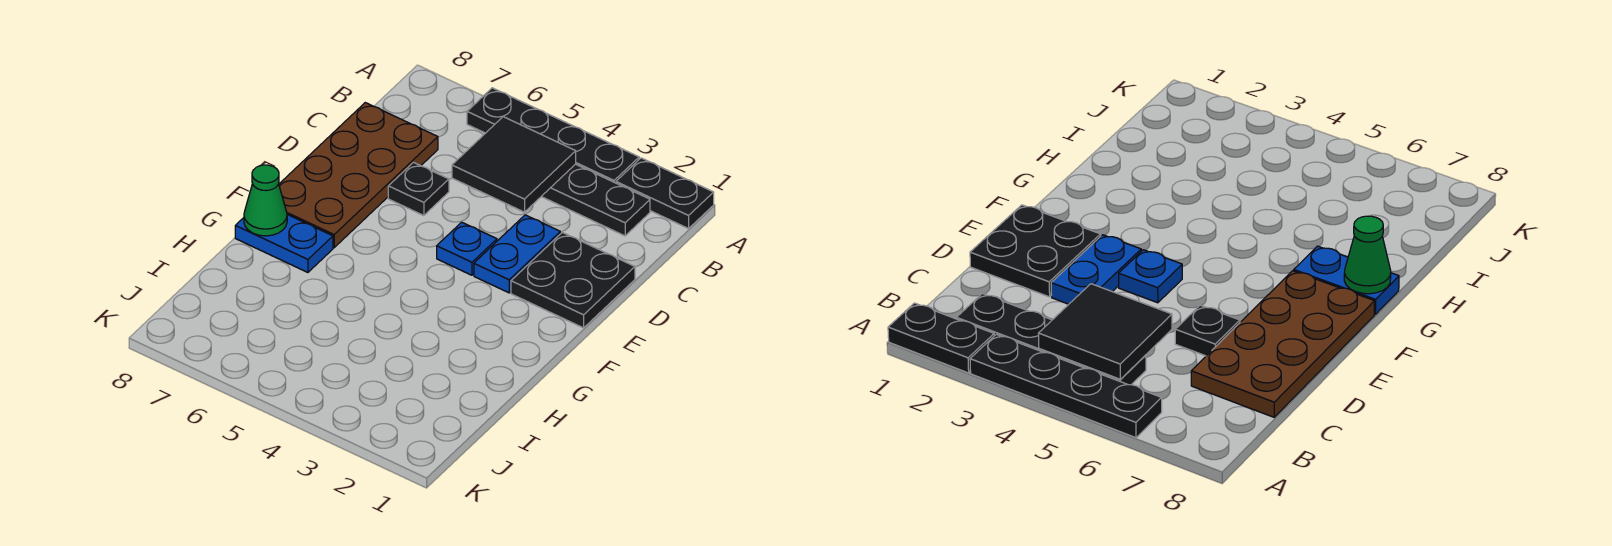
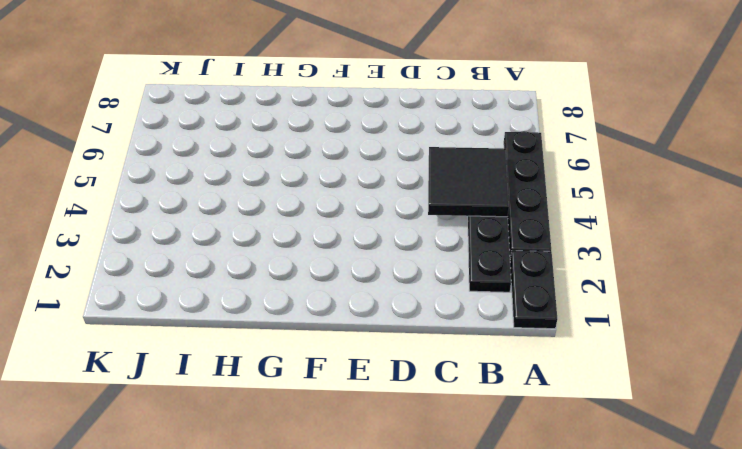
none -> brown plate C7:F8 level 1
none -> black plate D1:E2 level 1

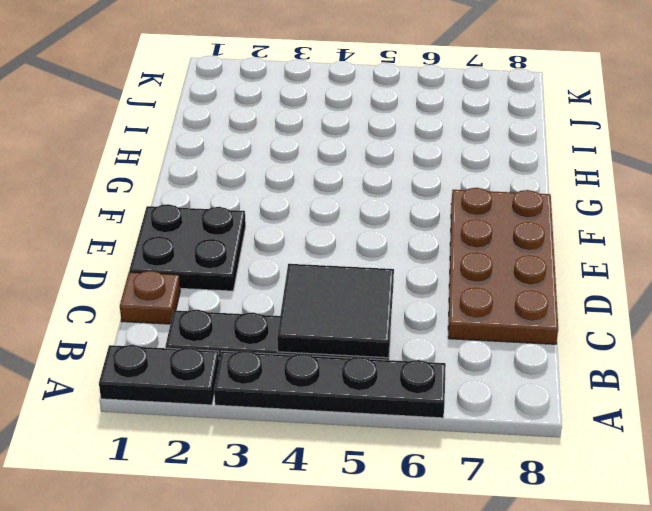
brown plate C1 level 1 -> none
none -> blue plate D3:E3 level 1
none -> black plate D6 level 1

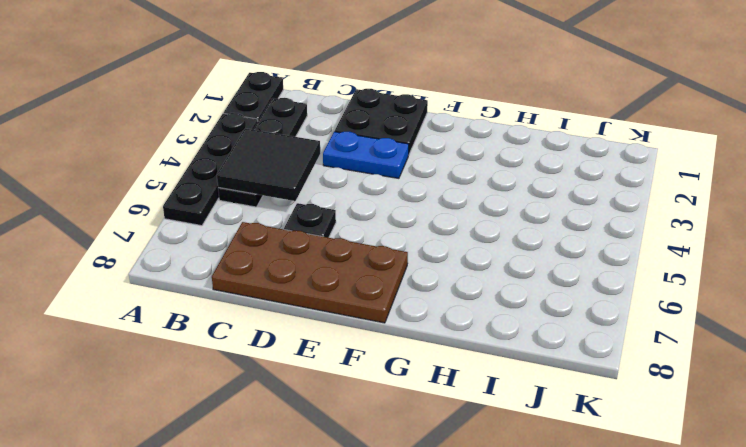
none -> blue plate E4 level 1
none -> blue plate G7:G8 level 1

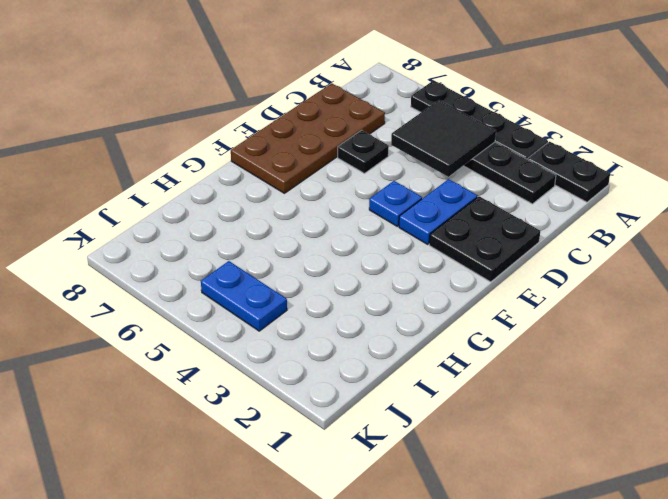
blue plate J4:J5 level 1 -> blue plate G7:G8 level 1
none -> green cone G8 level 2

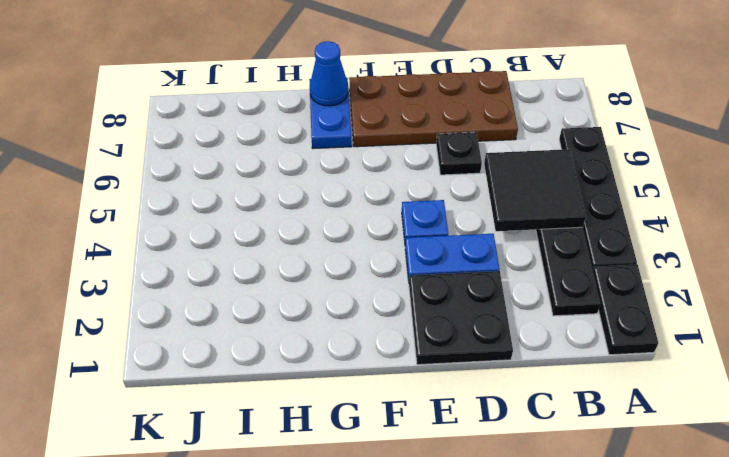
blue cone G8 level 2 -> green cone G8 level 2

